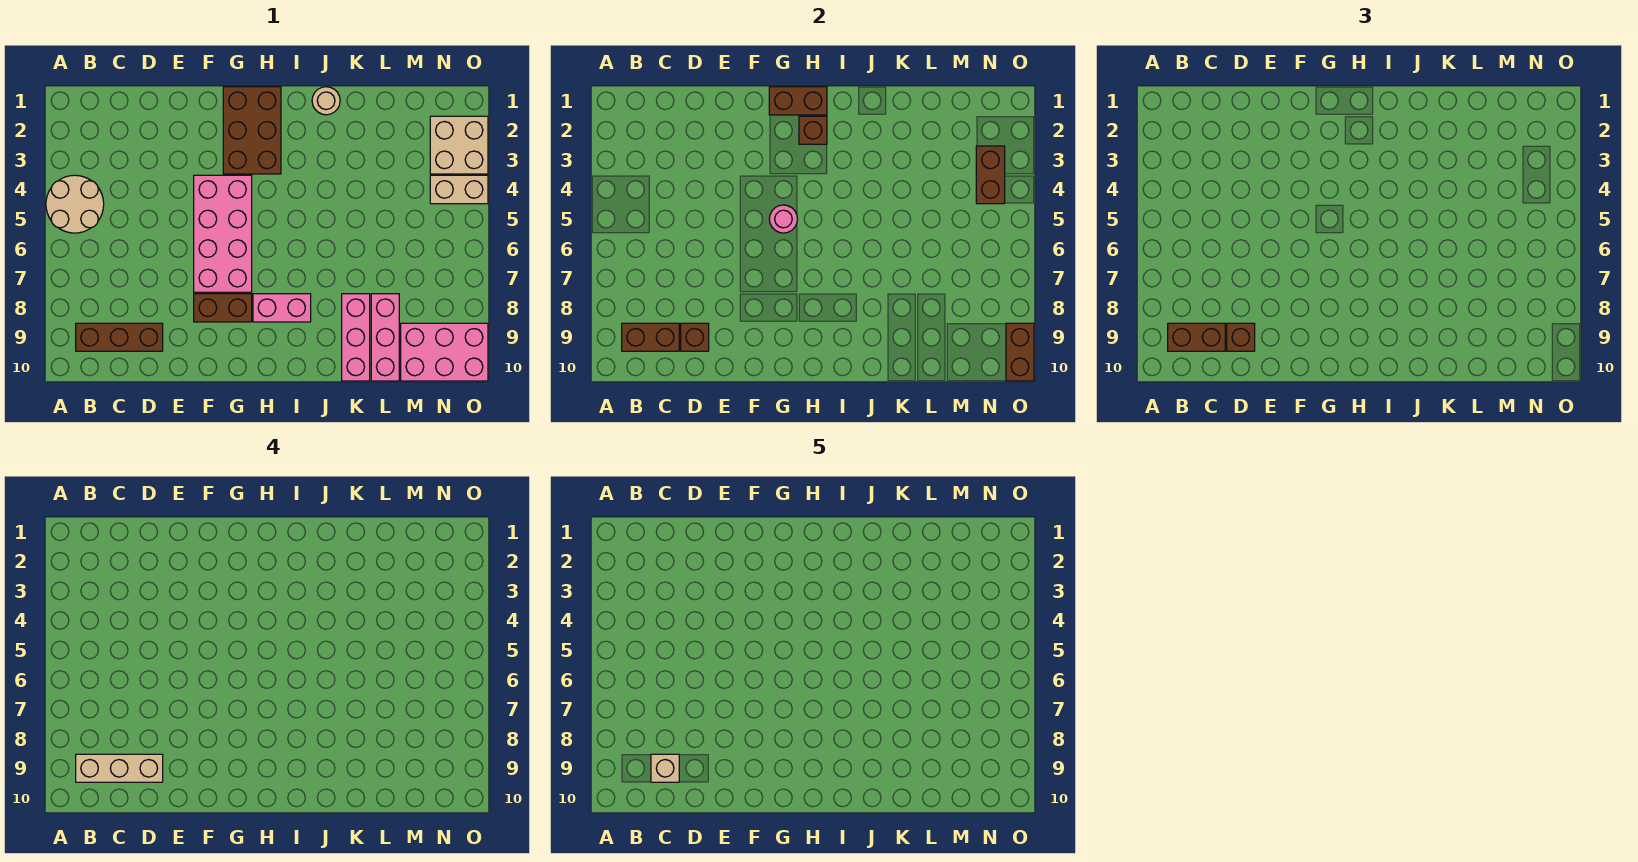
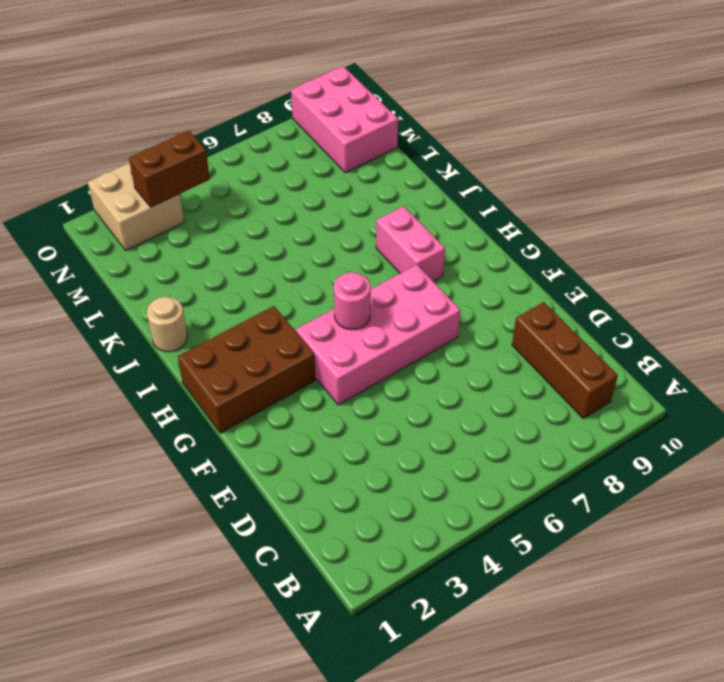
none -> tan round brick A4:B5 level 1
none -> brown brick F8:G8 level 1
none -> pink brick K8:K10 level 1

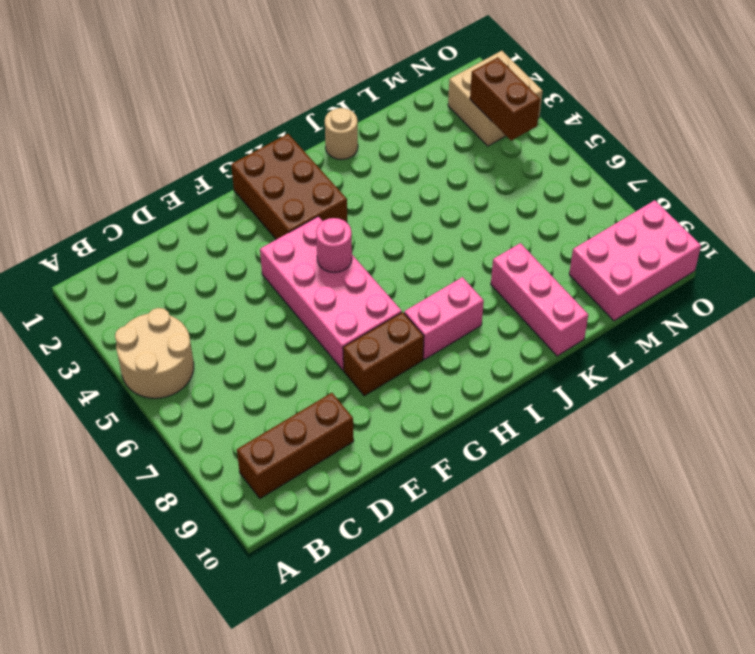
none -> pink brick L8:L10 level 1
none -> tan brick N4:O4 level 1
none -> brown brick B9:C9 level 2

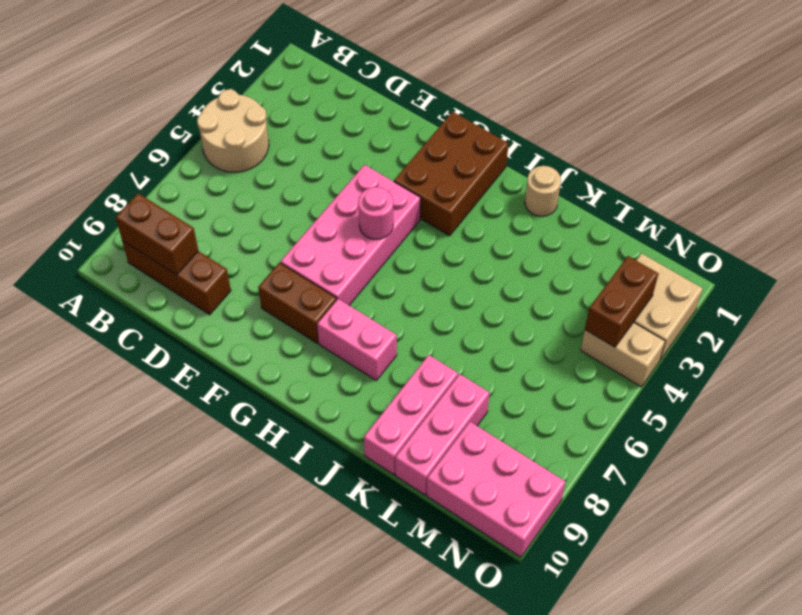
none -> brown brick D9 level 2
none -> brown brick G1:H1 level 2
none -> brown brick H2 level 2

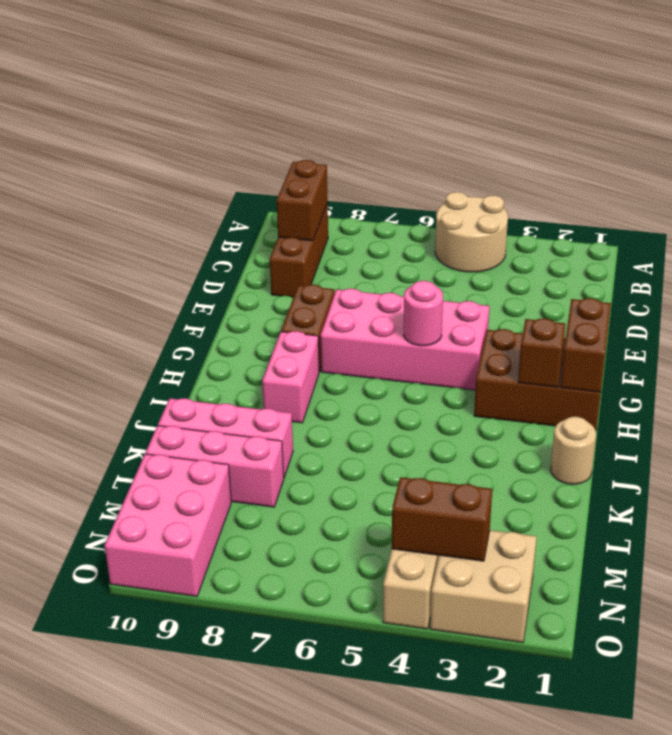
none -> brown brick D9 level 2
none -> brown brick O9:O10 level 2
none -> brown brick B9:C9 level 3

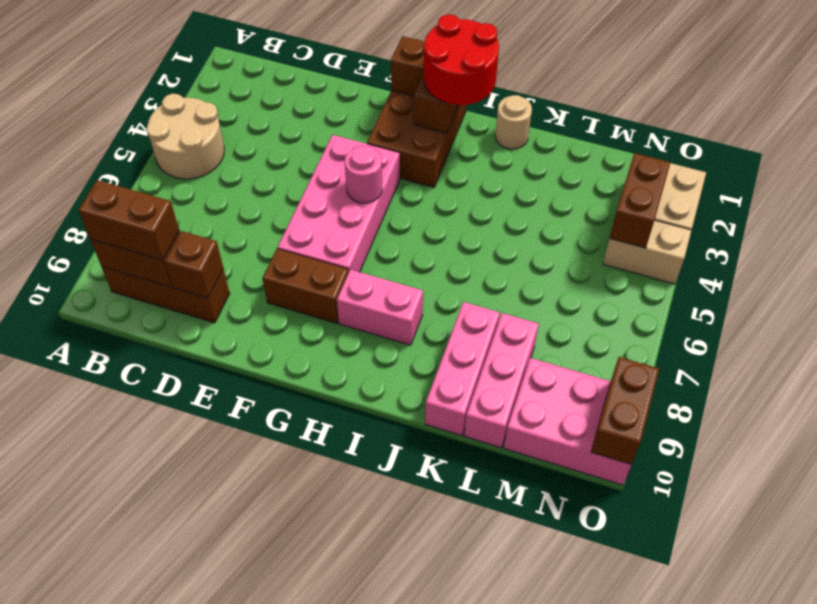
red round brick H1:I2 level 3 -> none
none -> brown brick D9 level 3
none -> tan brick B9:D9 level 4
none -> tan brick C9 level 5

